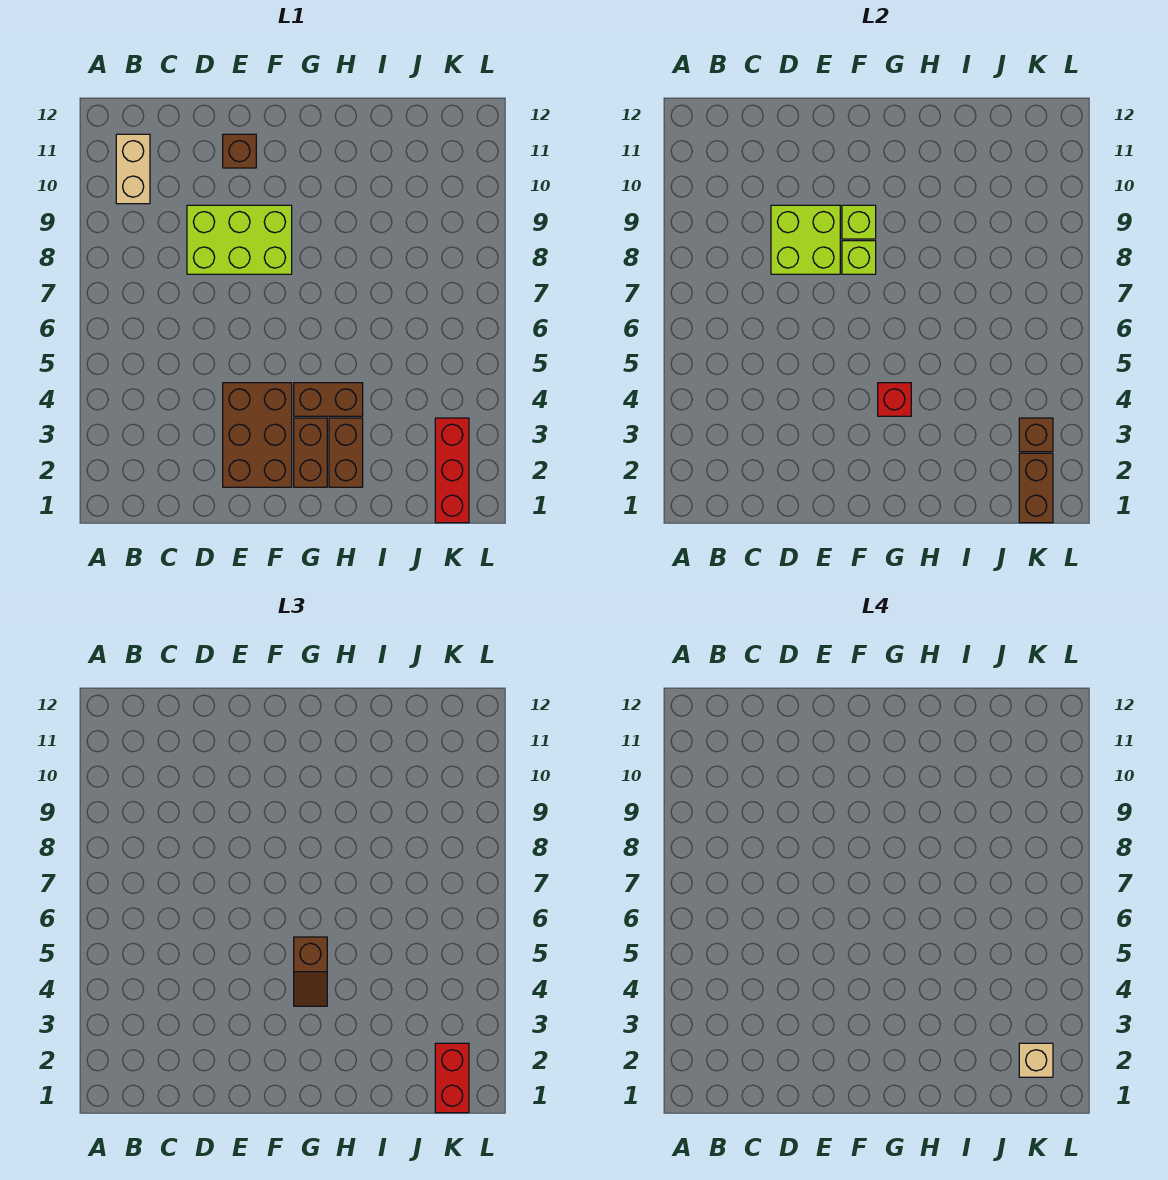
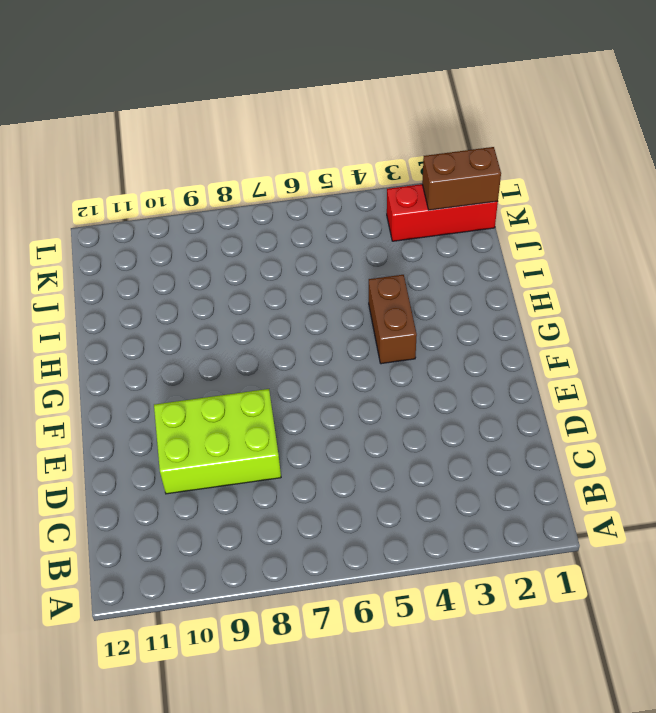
lime brick D8:E10 level 1 -> lime brick D8:F9 level 1
none -> tan brick B10:B11 level 1
none -> brown brick E2:F4 level 1
none -> brown brick E11 level 1

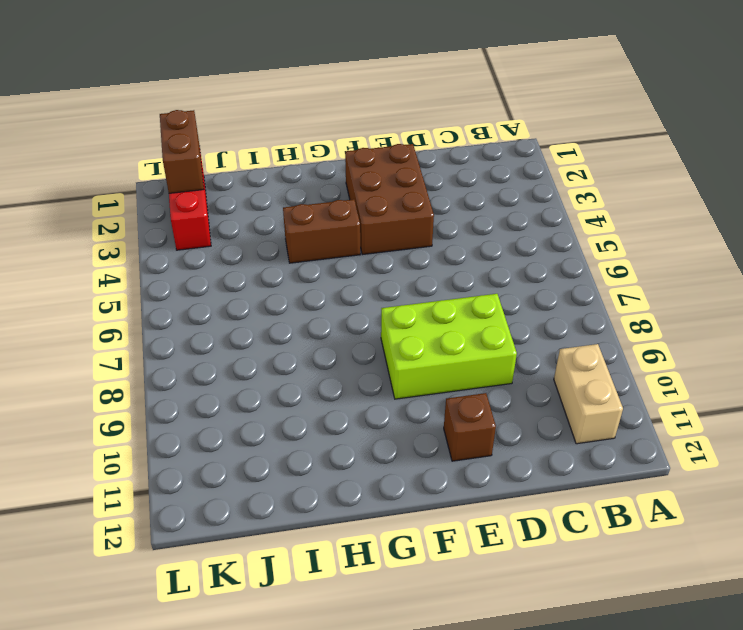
none -> brown brick G2:G3 level 1
none -> brown brick H2:H3 level 1
none -> lime brick D8:E9 level 2

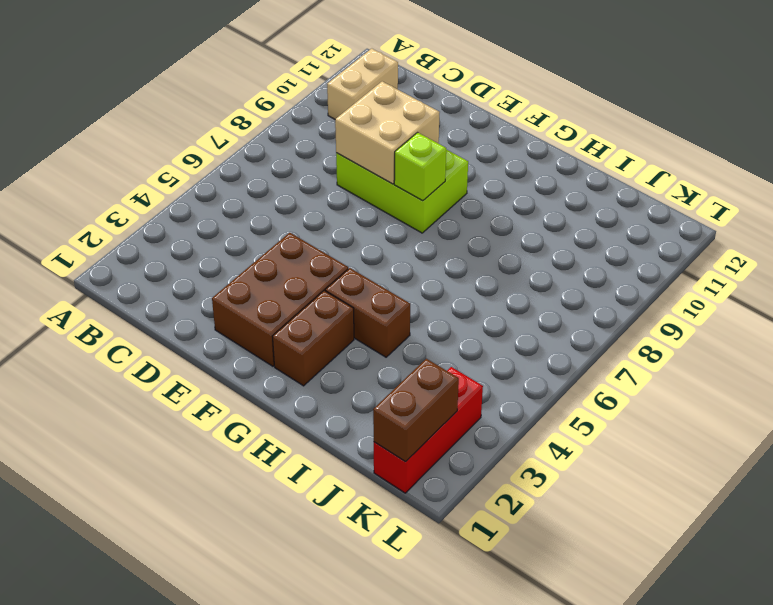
tan brick D8:E9 level 2 -> lime brick D8:E9 level 2
none -> brown brick E11 level 1
none -> brown brick H2:H3 level 1
none -> lime brick F9 level 2

